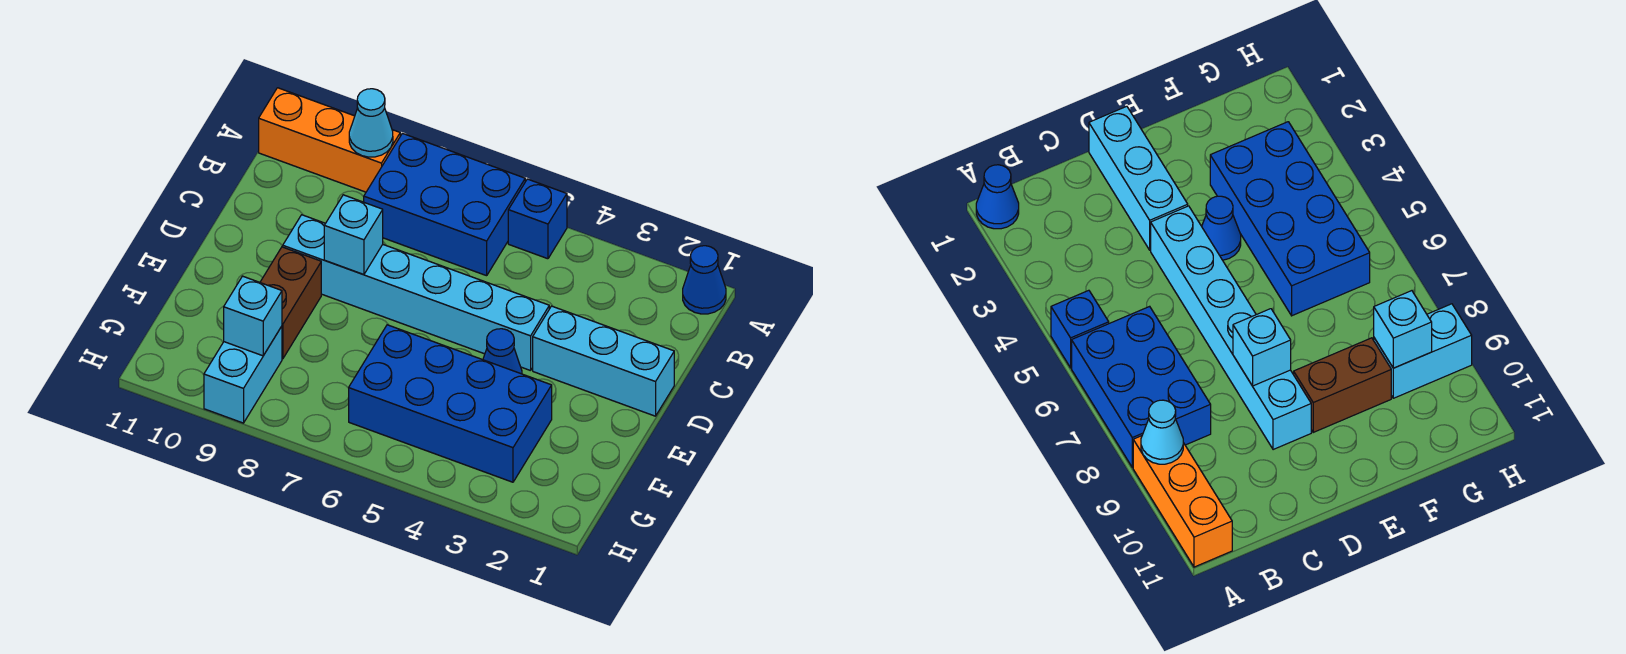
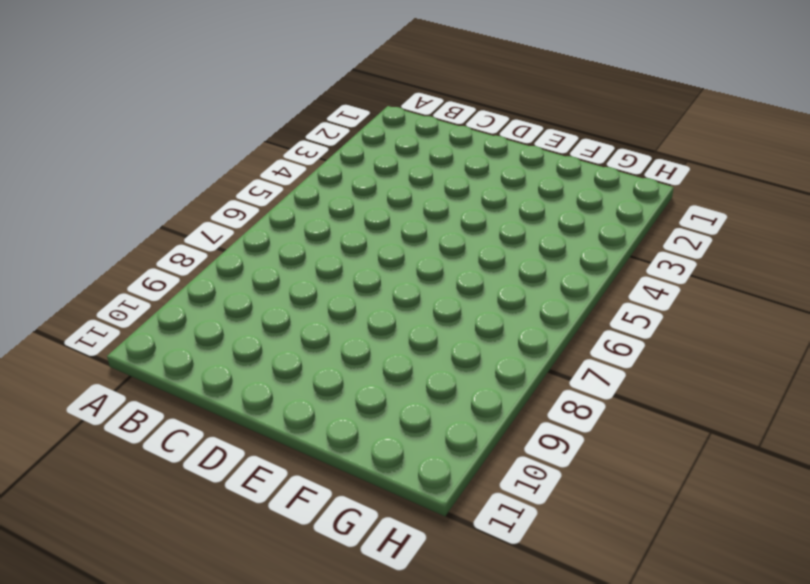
none -> blue cone A1 level 1
none -> blue brick A5 level 1
none -> blue brick A6:B8 level 1

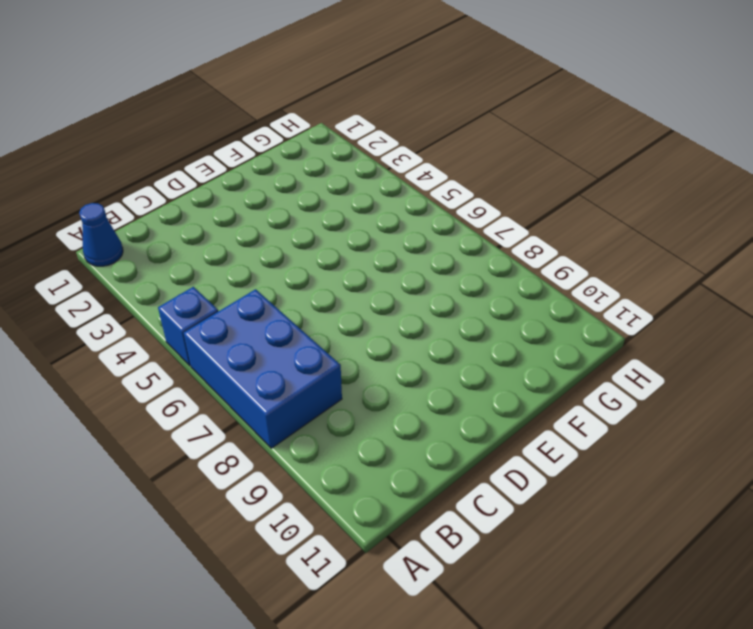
none -> orange brick A9:A11 level 1
none -> cyan brick D1:D3 level 1
none -> cyan brick D4:D9 level 1

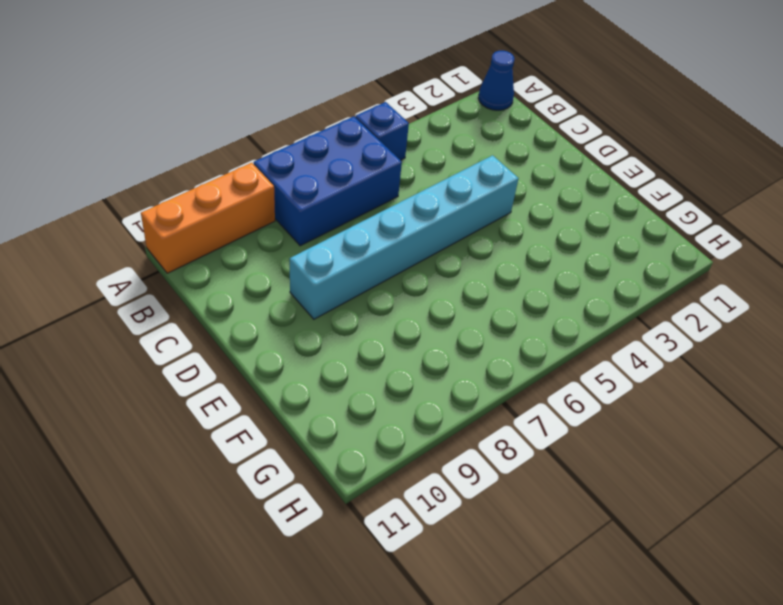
none -> cyan brick D1:D3 level 1
none -> blue cone E4 level 1
none -> brown brick E9:F9 level 1

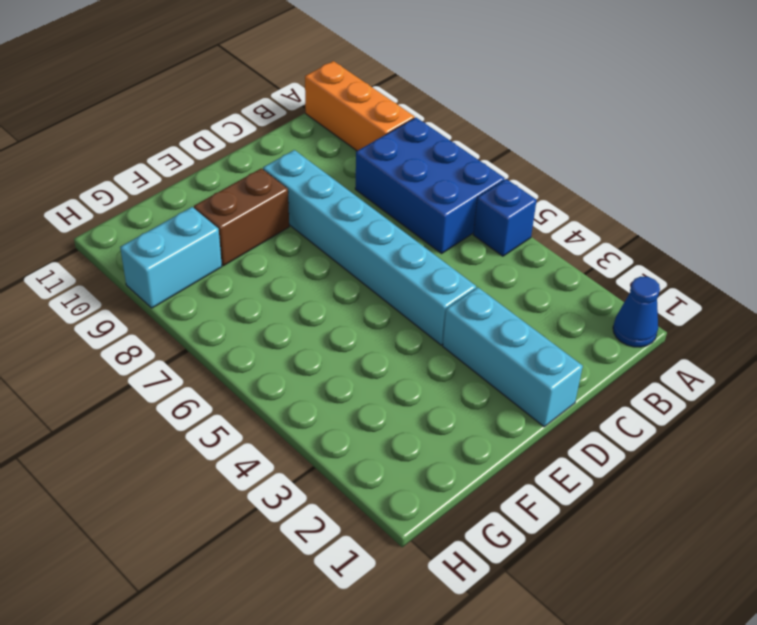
none -> blue cone E4 level 1
none -> blue brick F3:G6 level 1
none -> cyan cone A9 level 2

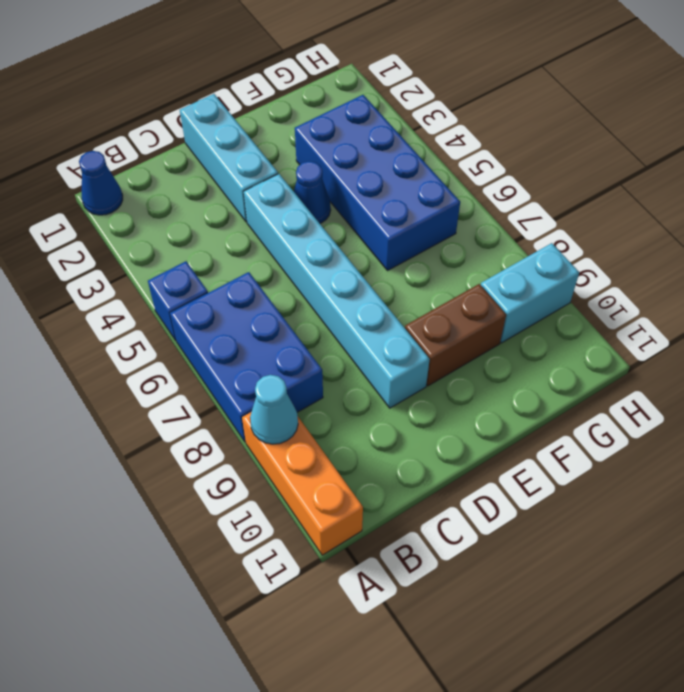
none -> cyan brick D8 level 2
none -> cyan brick G9 level 2

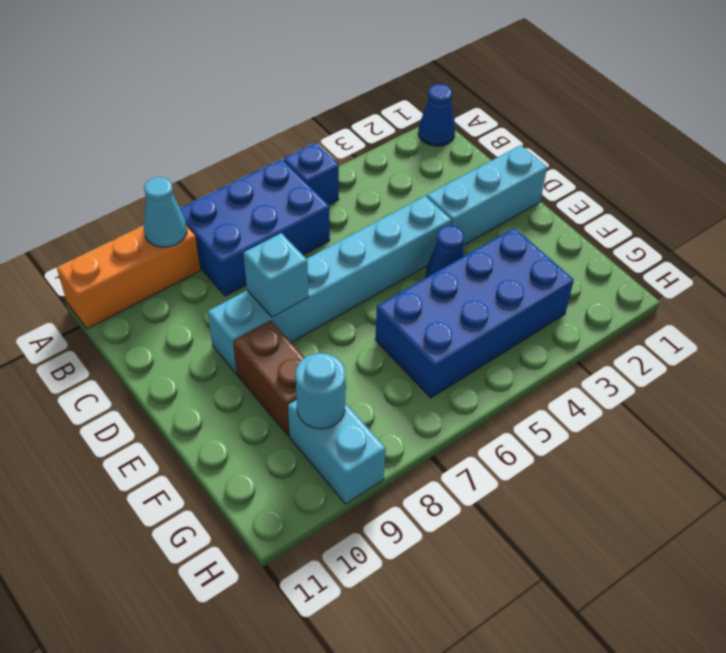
cyan round brick G9 level 2 -> cyan brick G9 level 2

